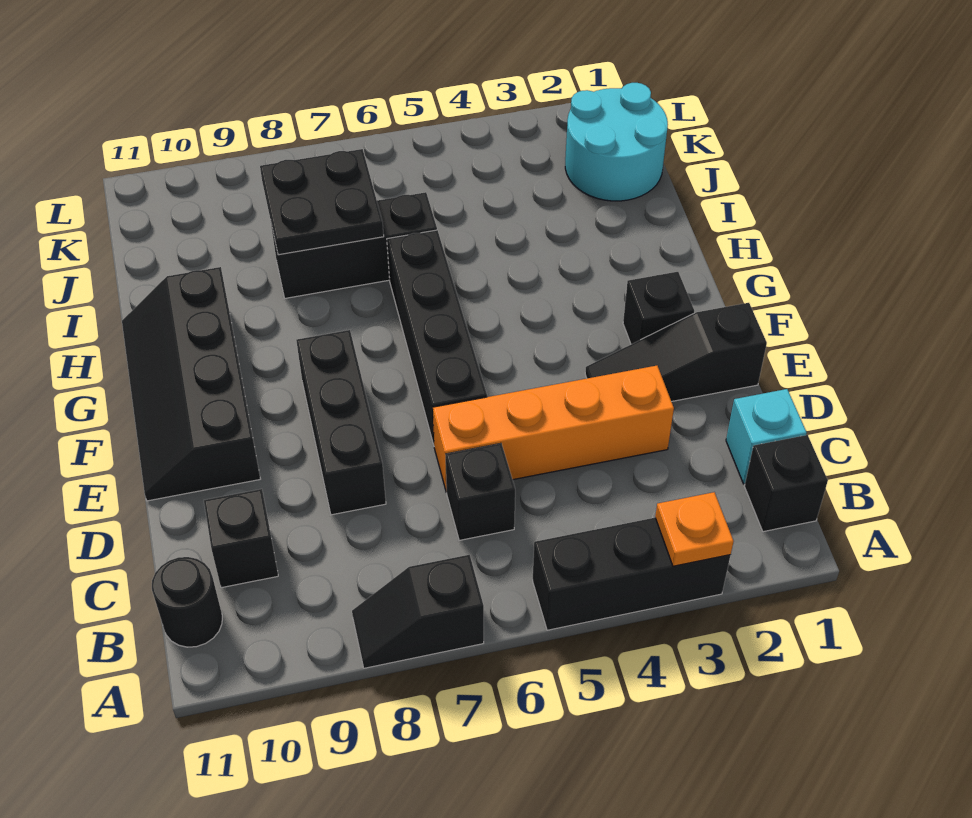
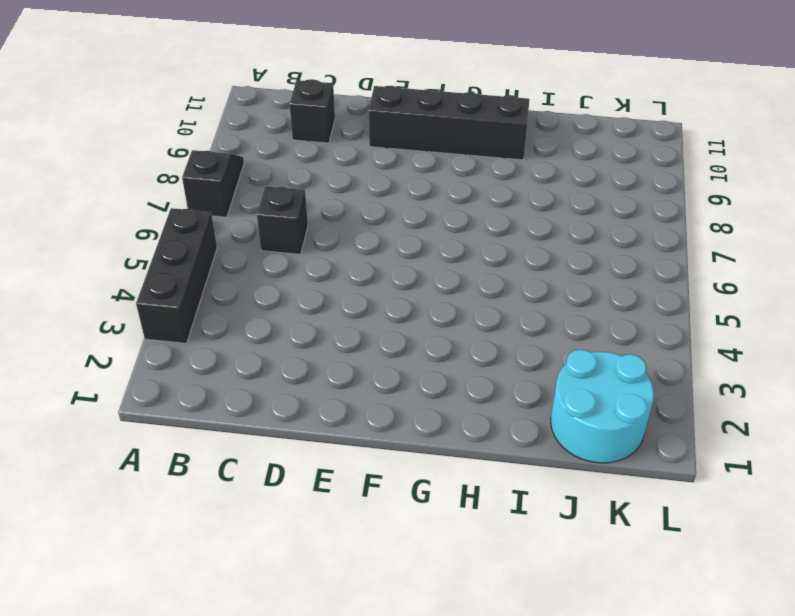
none -> black brick B1 level 1
none -> black round brick B11 level 1
none -> cyan brick C1 level 1

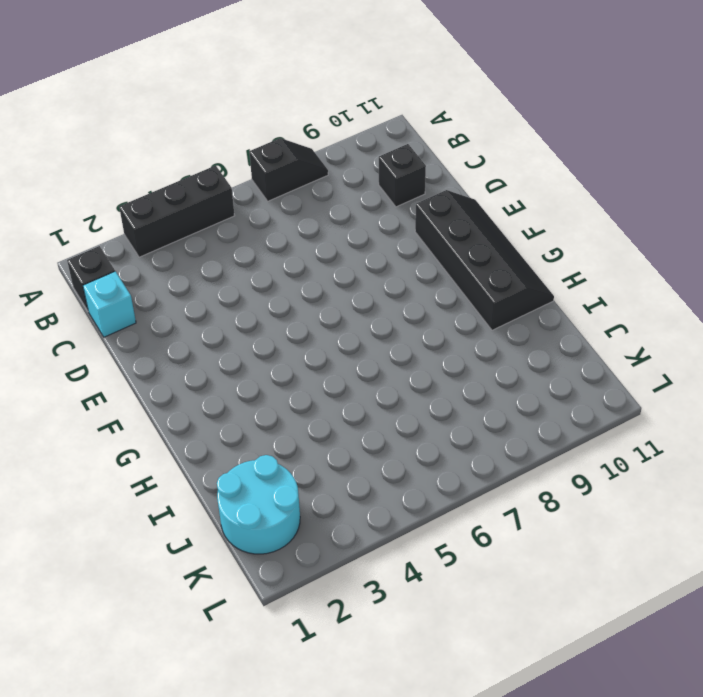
none -> black round brick B11 level 1
none -> black brick C6 level 1
none -> orange brick D3:D6 level 1

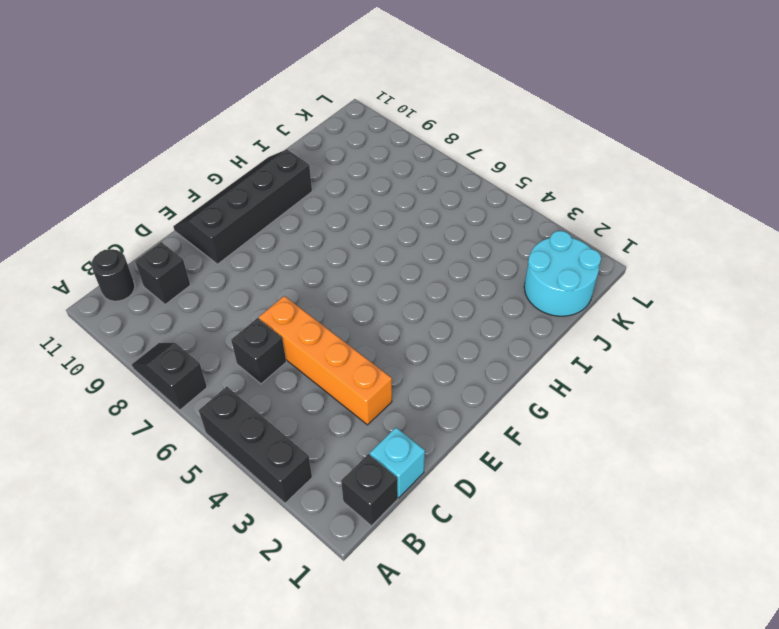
none -> black brick D8:F8 level 1
none -> black slope E1:E3 level 1 top 1
none -> black brick E6:H6 level 1

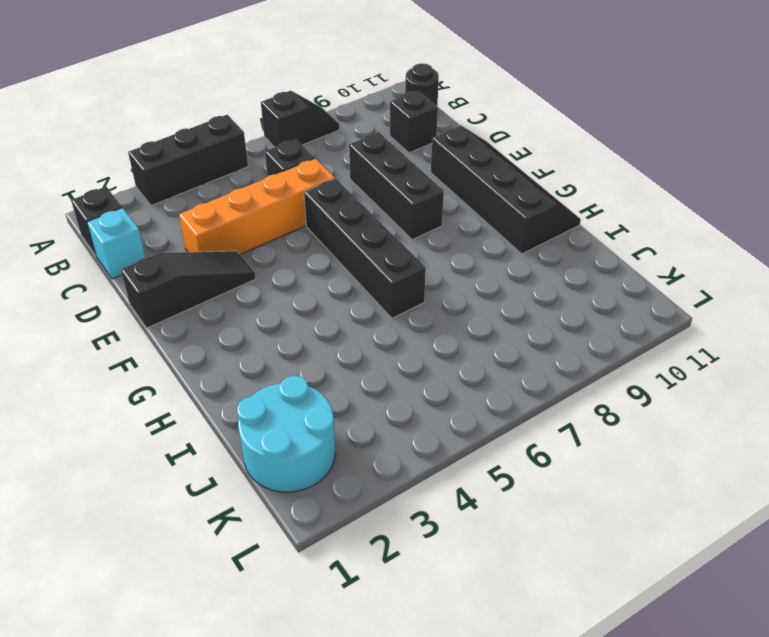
none -> black brick F2 level 1
none -> black brick I6:I8 level 1
none -> orange plate A3 level 2

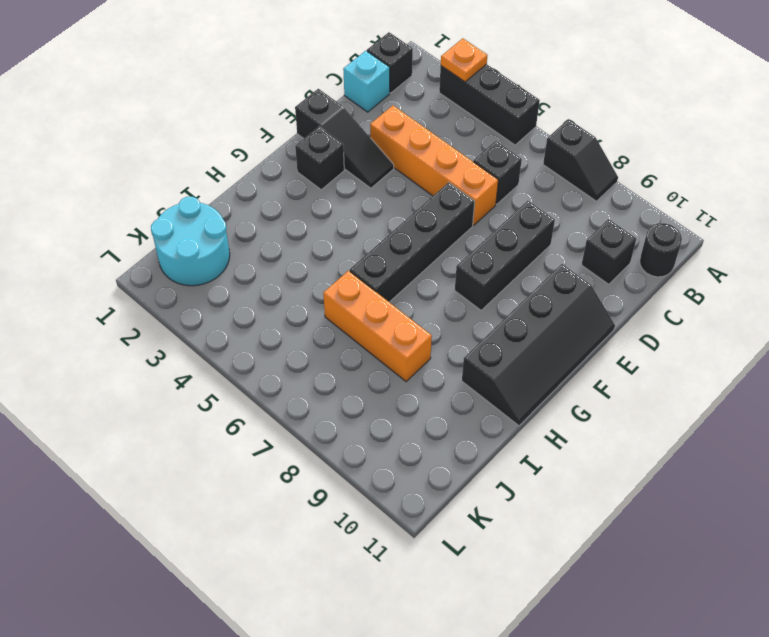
orange brick I6:I8 level 1 -> black brick I6:I8 level 1
none -> black plate I7:J8 level 2

